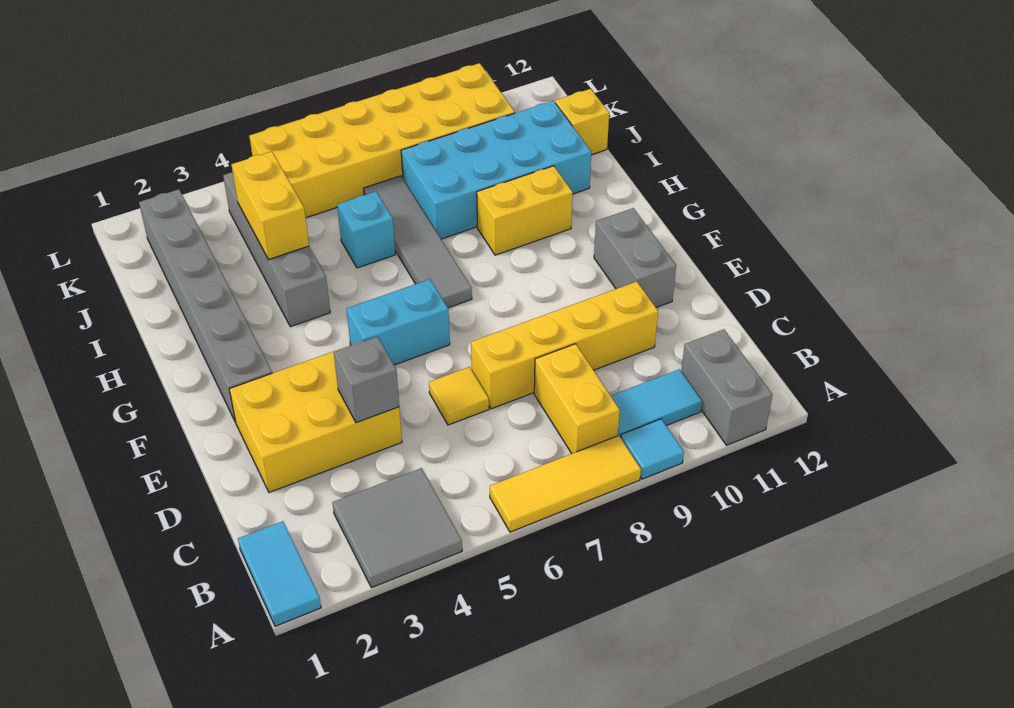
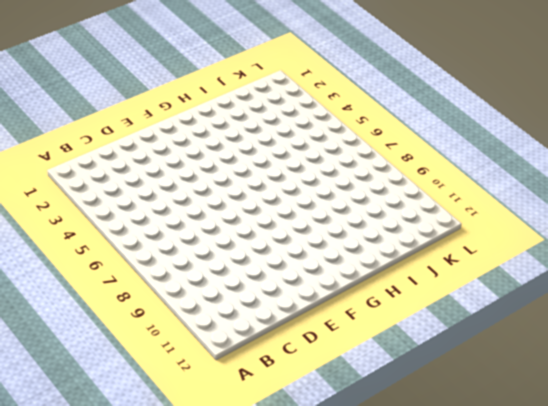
none -> cyan tile A1:B1 level 1
none -> grey tile A3:B4 level 1
none -> yellow tile A6:A8 level 1

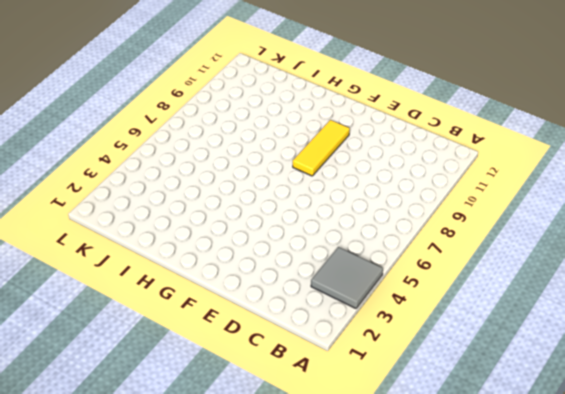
yellow tile F8:F10 level 1 -> yellow tile A6:A8 level 1
none -> cyan tile A1:B1 level 1
none -> cyan tile A9 level 1
none -> grey brick A11:B11 level 1

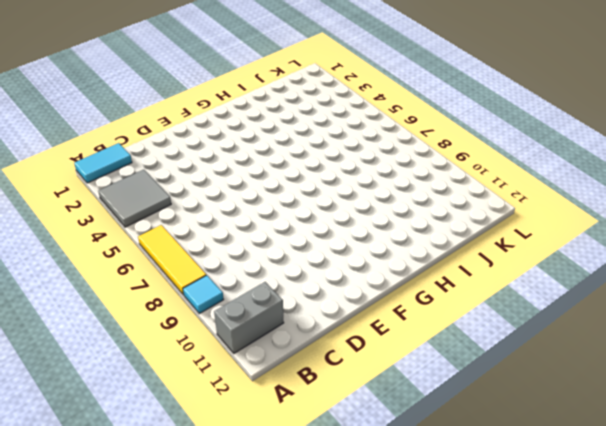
none -> yellow brick B8:C8 level 1
none -> cyan tile B9:B10 level 1
none -> yellow brick D2:E4 level 1

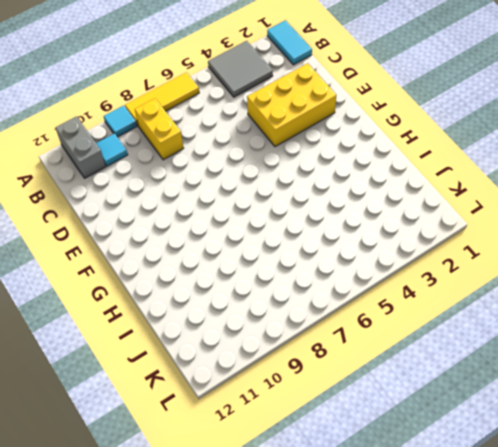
cyan tile B10 level 1 -> cyan tile B9:B10 level 1
none -> yellow tile D6 level 1
none -> yellow brick D7:D10 level 1
none -> grey brick E11:F11 level 1

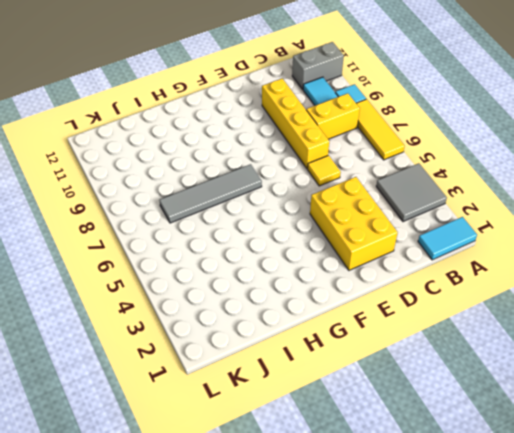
none -> grey brick E11:F11 level 1
none -> grey brick F2:K2 level 1
none -> cyan brick F5:F6 level 1

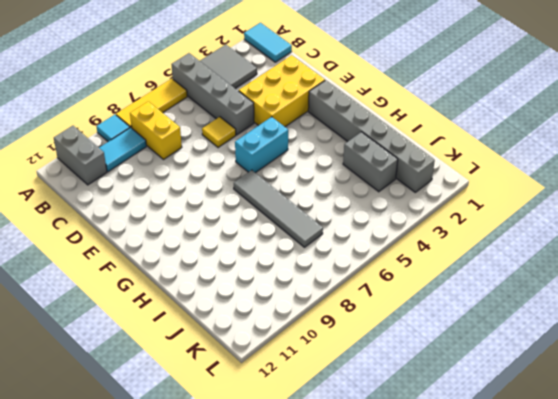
grey brick A5:D5 level 1 -> grey brick H4:K4 level 1
grey brick I3:J3 level 1 -> grey brick E11:F11 level 1
none -> yellow brick D7:D10 level 1
none -> yellow brick H9:H10 level 1
none -> cyan brick I6 level 1

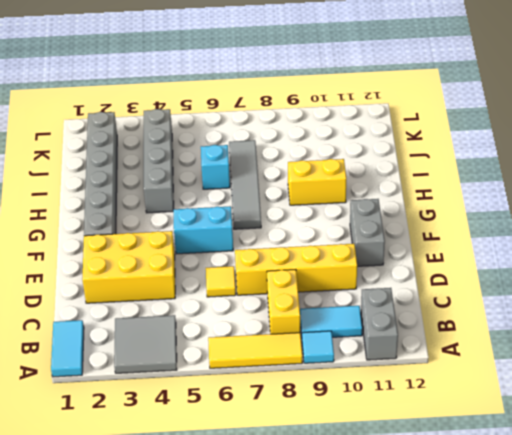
none -> cyan brick I8:J11 level 1
none -> yellow brick J12 level 1
none -> yellow brick K5:L10 level 1

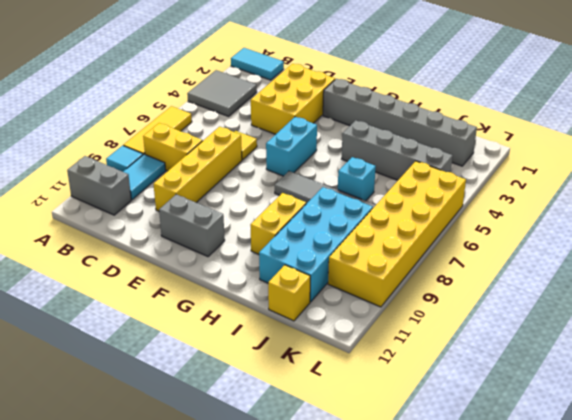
none -> grey brick D4 level 2
none -> yellow brick I4:J4 level 2

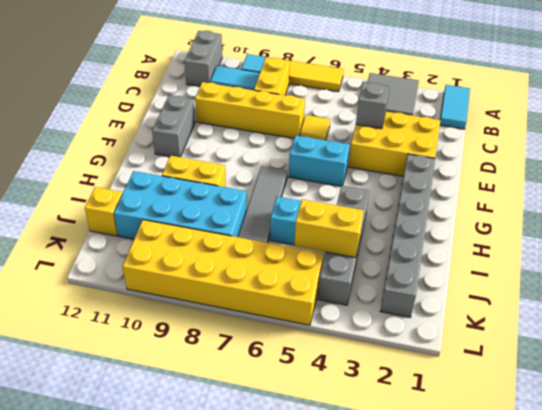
yellow brick J4:J5 level 2 -> yellow brick I4:J4 level 2

